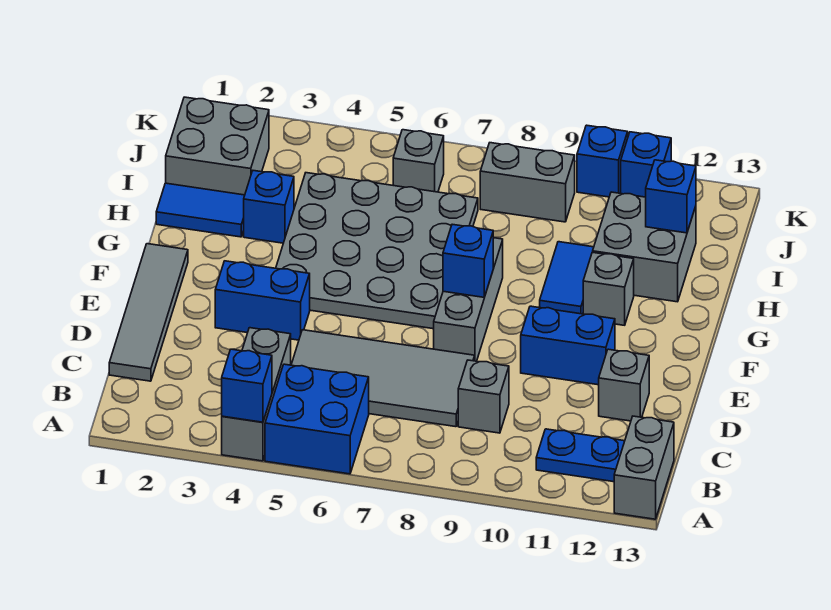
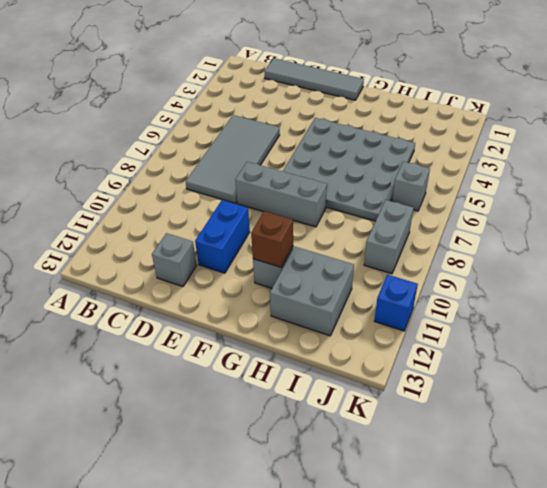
brown brick G11 level 2 -> none
none -> grey brick A4:C4 level 1
none -> blue brick A5:B6 level 1
none -> grey brick A13:B13 level 1

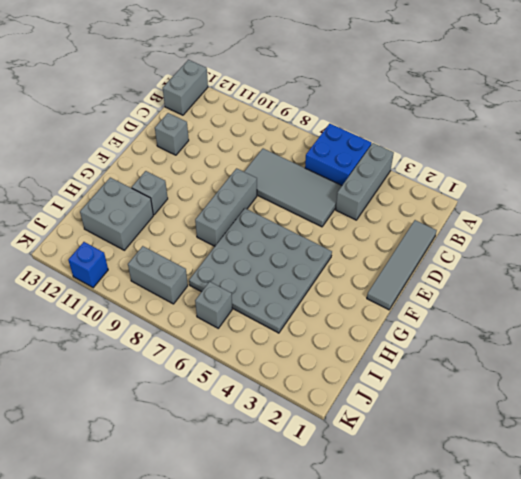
none -> blue plate B11:B12 level 1
none -> grey brick C9 level 1
none -> blue brick E3:E4 level 1

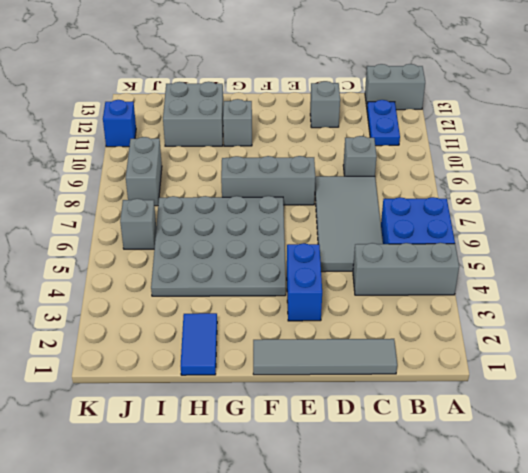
none -> blue brick E10:E11 level 1
none -> blue tile G10:H10 level 1
none -> blue brick H3 level 1

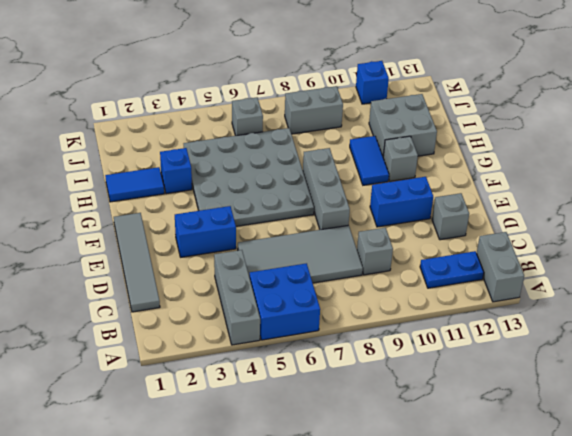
none -> grey brick I1:J2 level 1
none -> blue brick K10 level 1
none -> blue brick A4 level 2

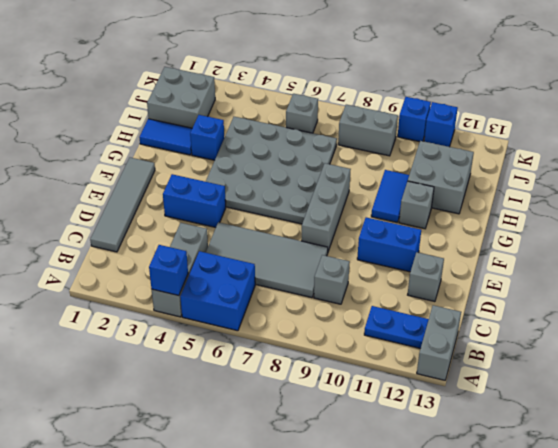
none -> blue brick F8 level 2
none -> blue brick I12 level 2

